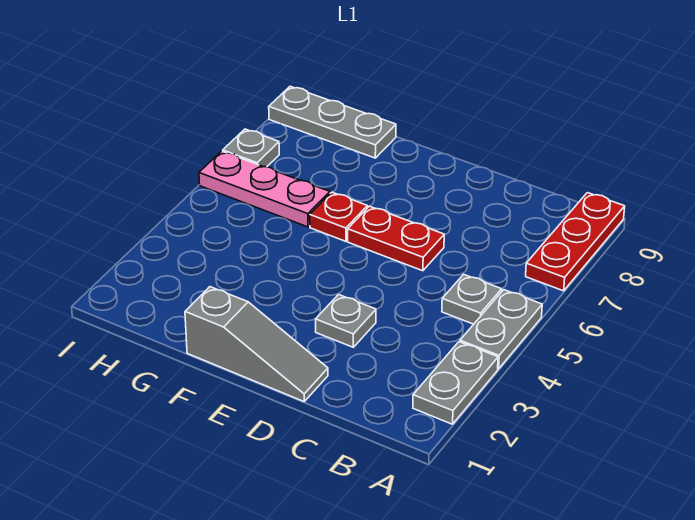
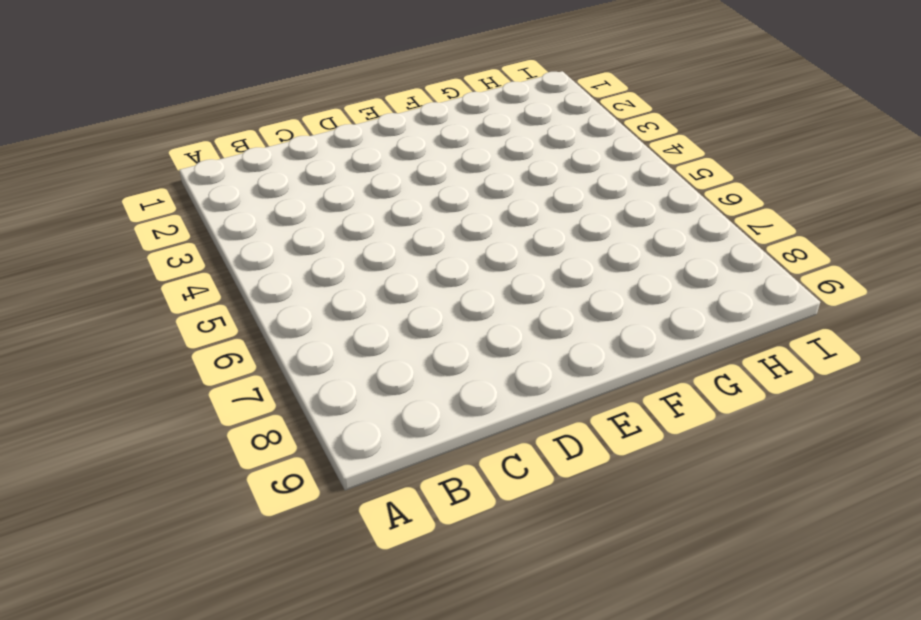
none -> grey plate A2:A3 level 1
none -> grey plate A4:A5 level 1

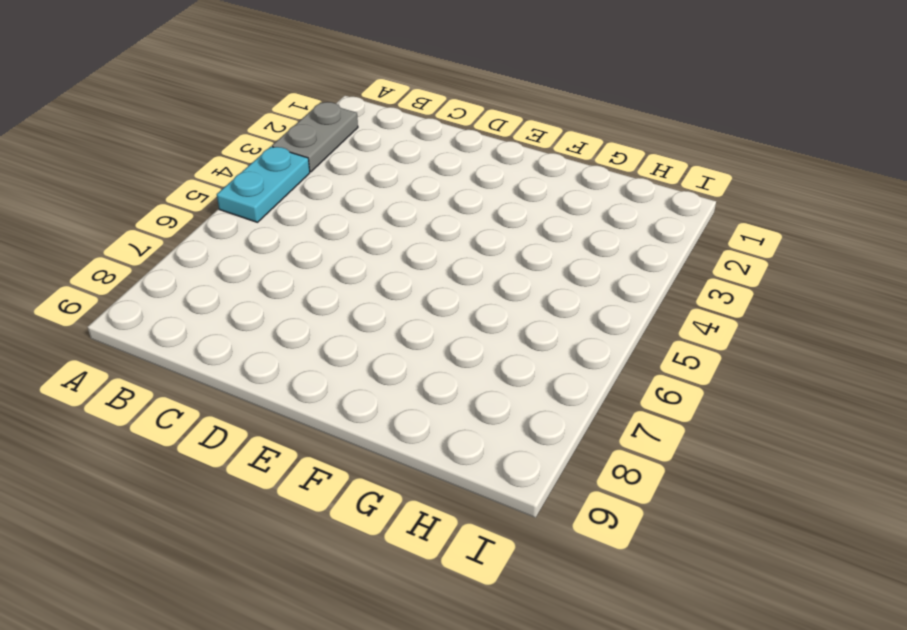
cyan plate A4:A5 level 1 -> grey plate A4:A5 level 1
none -> red plate A7:A9 level 1
none -> grey plate B5 level 1

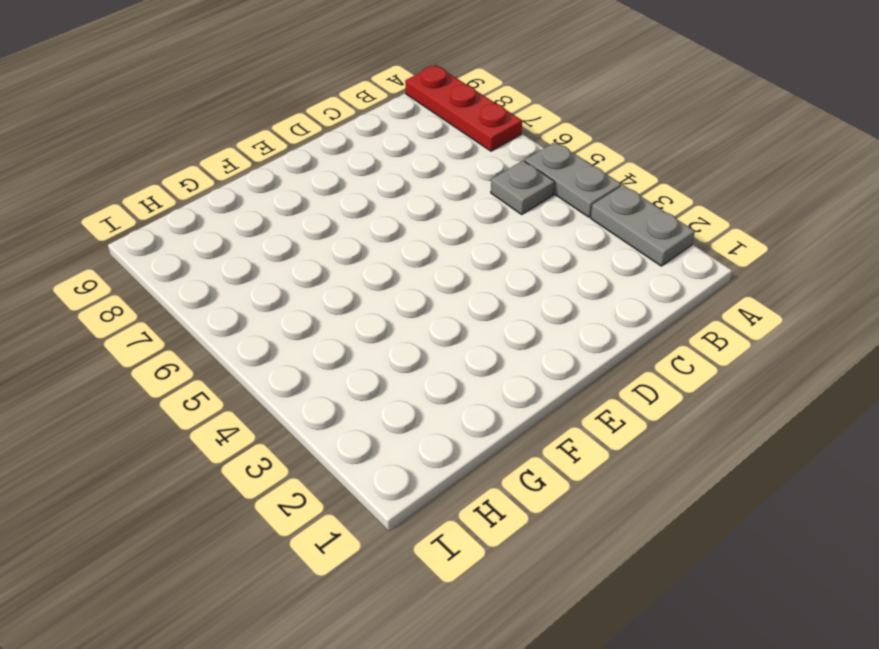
none -> grey slope D1:F1 level 1 top F
none -> grey plate D3 level 1

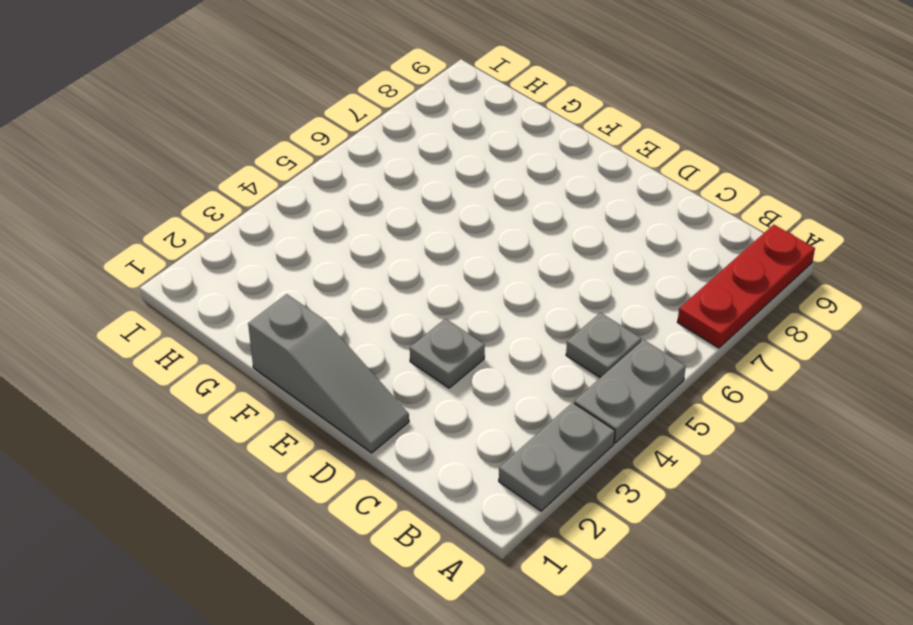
none -> red plate D6:E6 level 1
none -> red plate F6 level 1

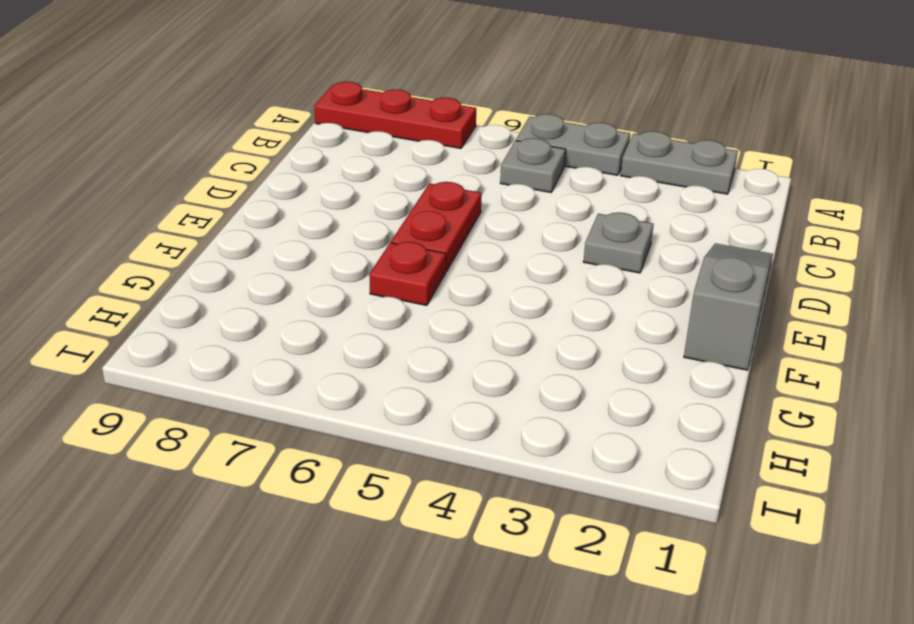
none -> pink plate G6:I6 level 1
none -> grey plate G9:I9 level 1

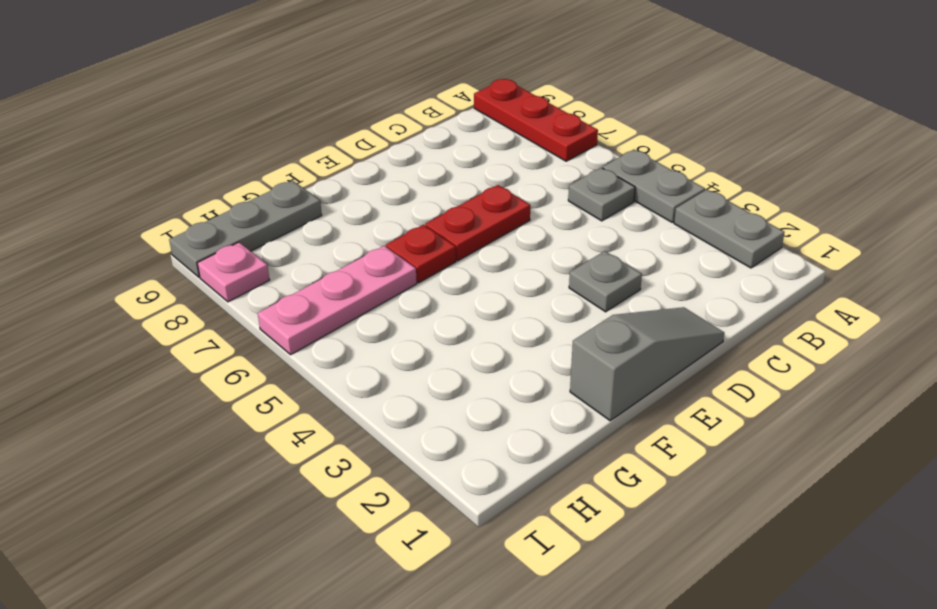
pink plate I8 level 1 -> none
none -> grey plate I7 level 1

